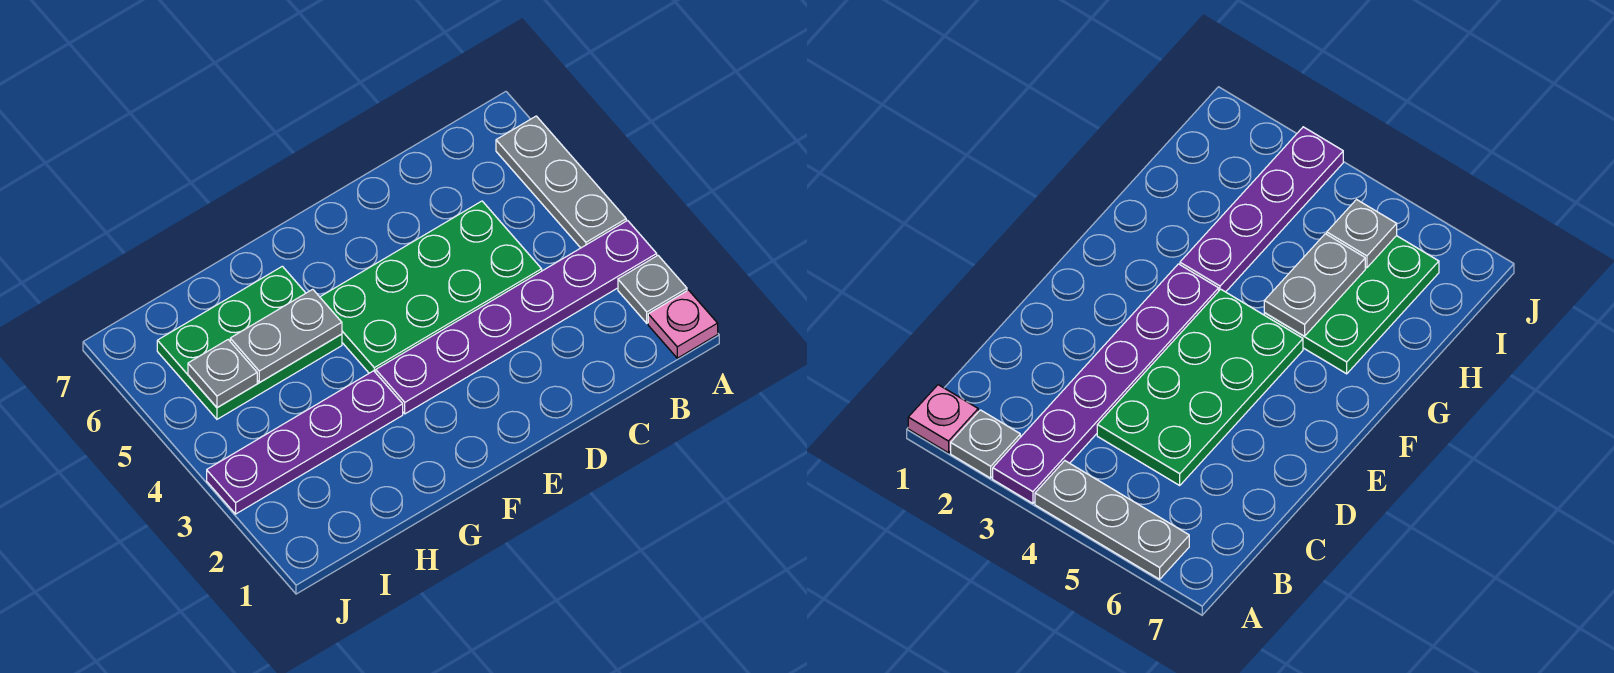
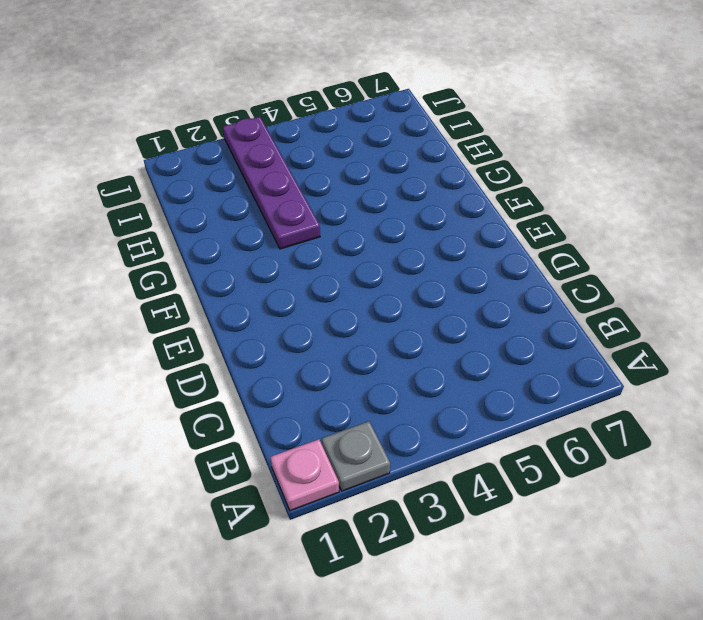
none -> purple plate A3:F3 level 1
none -> grey plate A4:A6 level 1

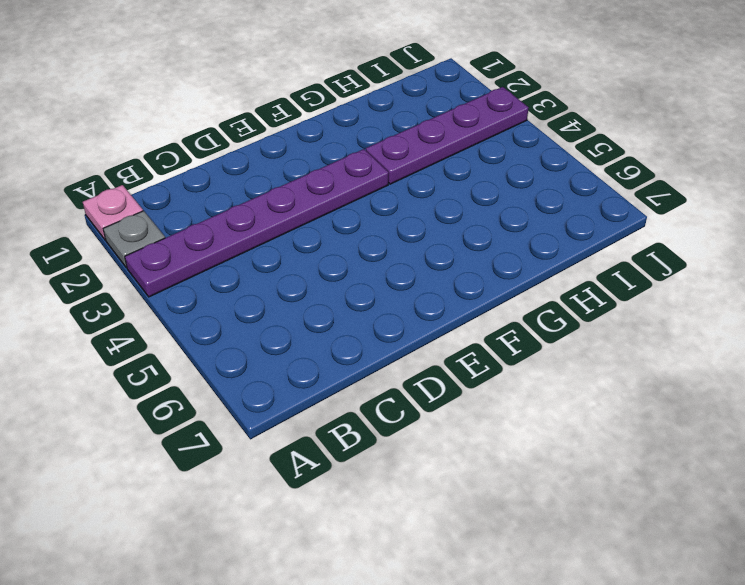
none -> grey plate A4:A6 level 1
none -> green plate C4:F5 level 1

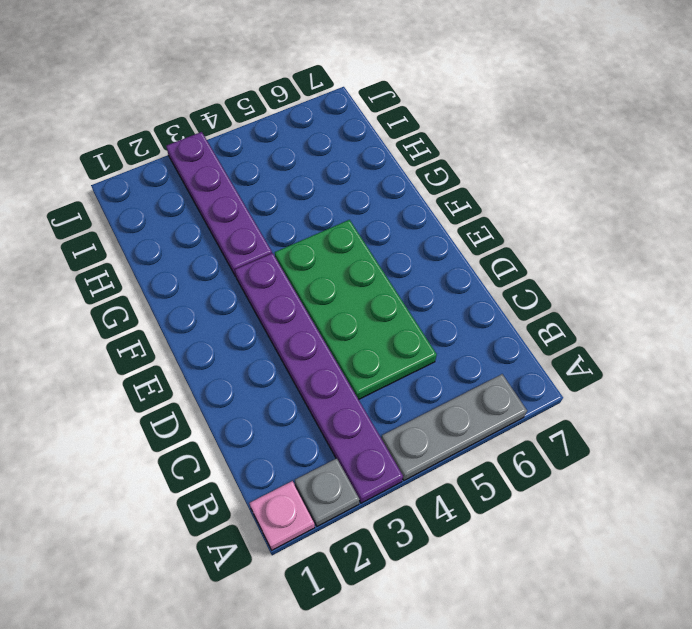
none -> green plate G5:I6 level 1
none -> grey plate G5:H5 level 2

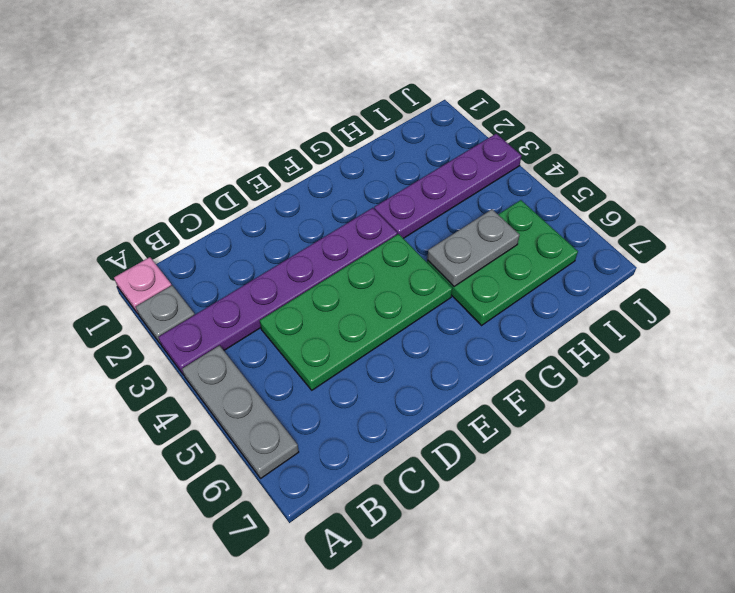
none -> grey plate I5 level 2

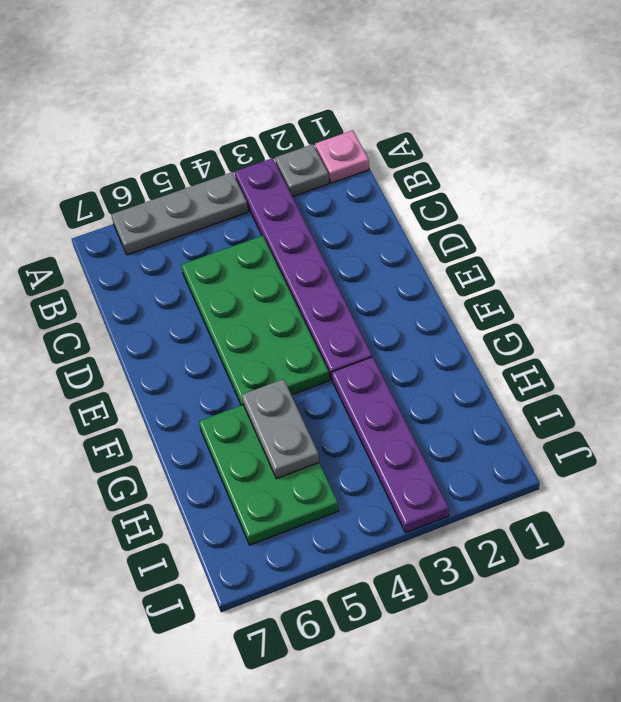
none -> grey plate I5 level 2

